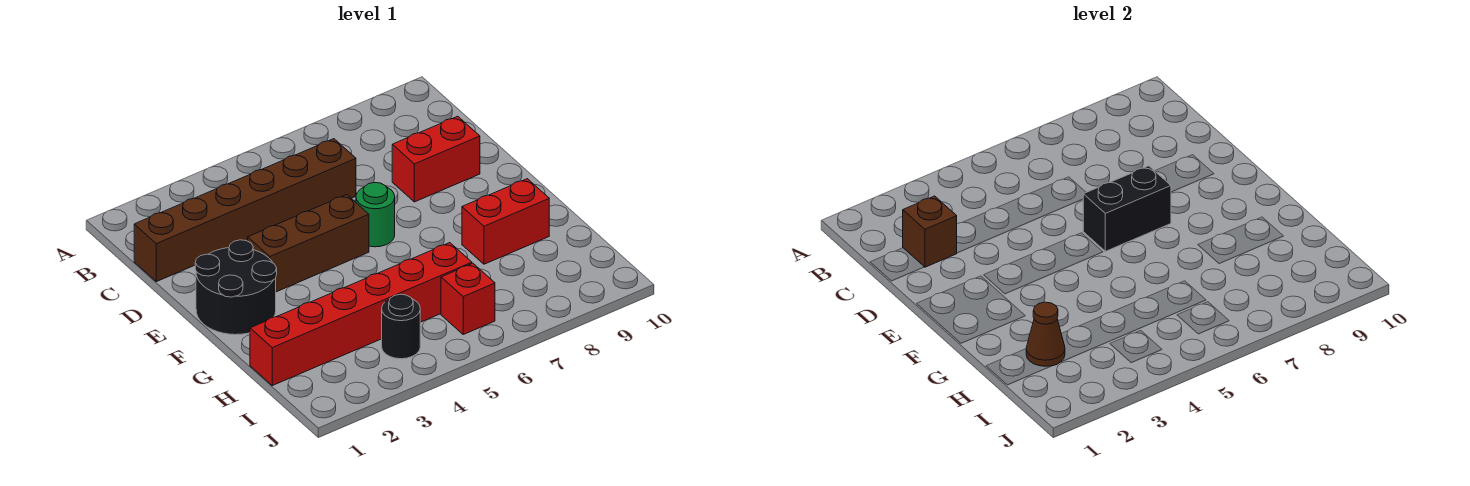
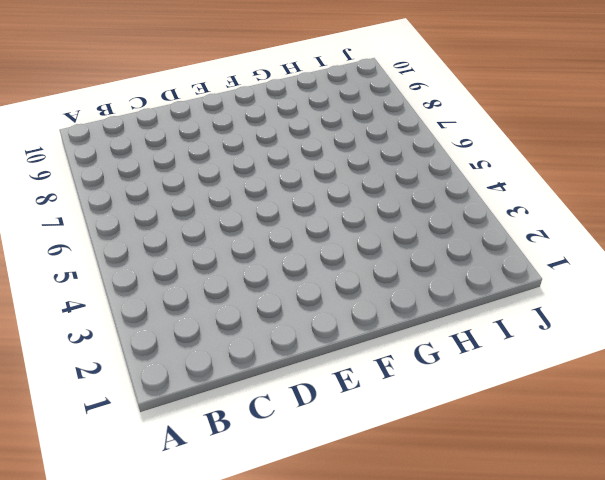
none -> brown brick C1:C6 level 1
none -> red brick D8:D9 level 1
none -> black round brick E1:F2 level 1

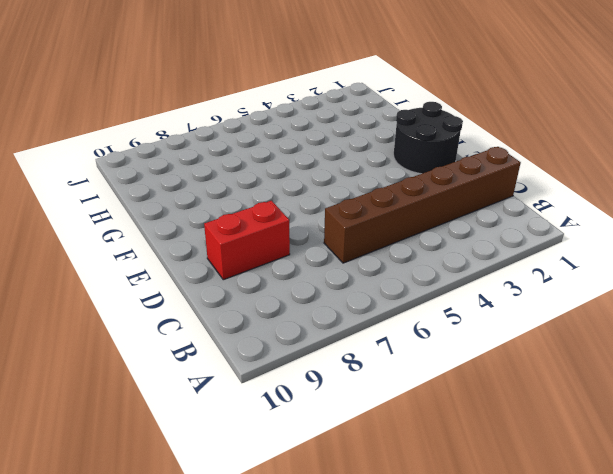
none -> brown brick E3:E5 level 1
none -> green round brick E6 level 1
none -> red brick G8:G9 level 1

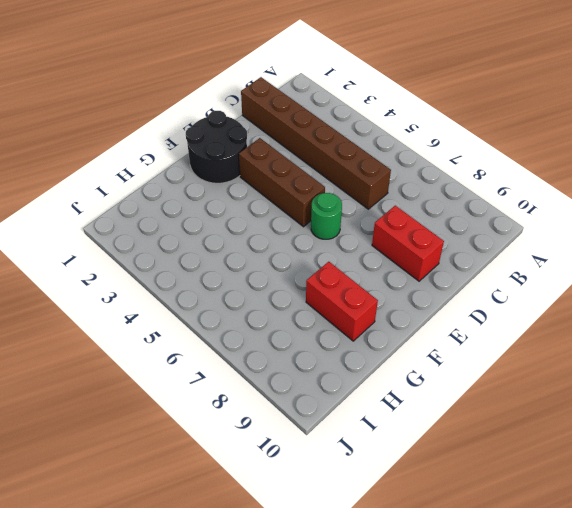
none -> red brick H1:H6 level 1
none -> black round brick I4 level 1
none -> red brick I6 level 1

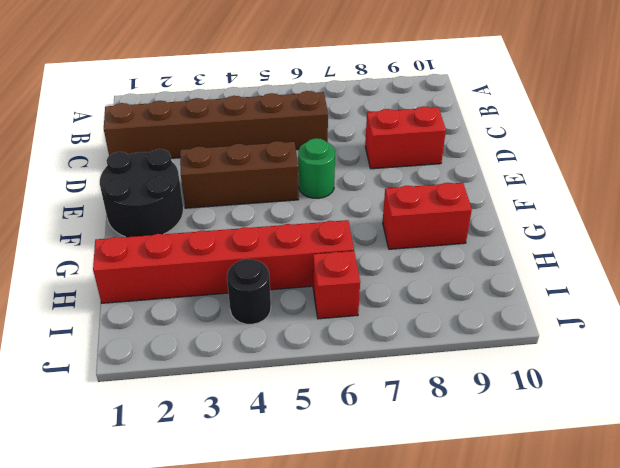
none -> brown brick C2 level 2
none -> black brick E6:E7 level 2
none -> brown cone H2 level 2

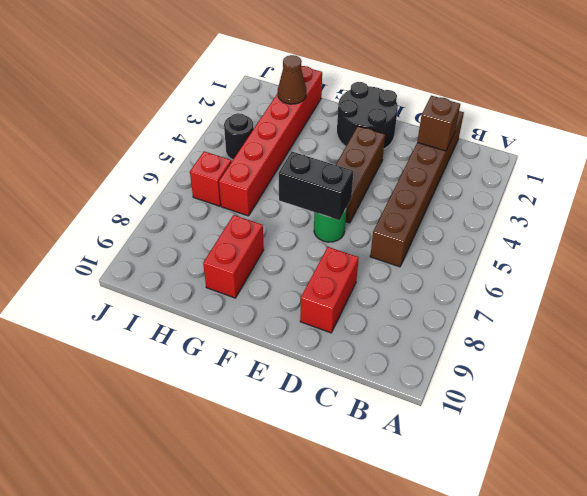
black brick E6:F6 level 2 -> black brick E6:E7 level 2

